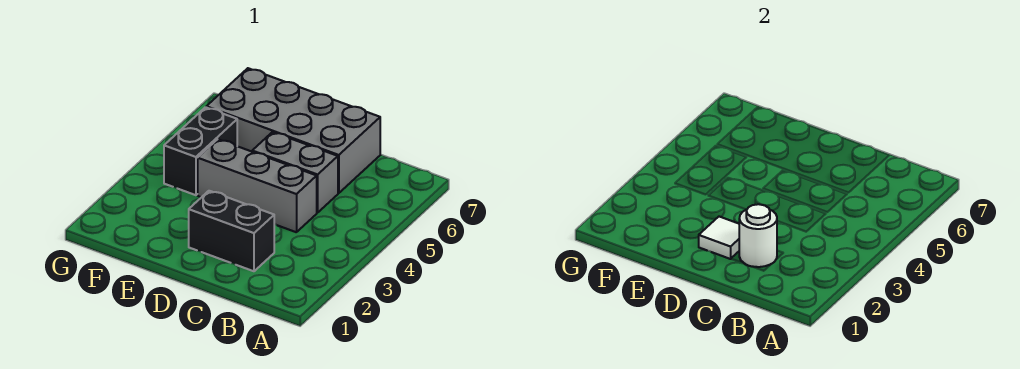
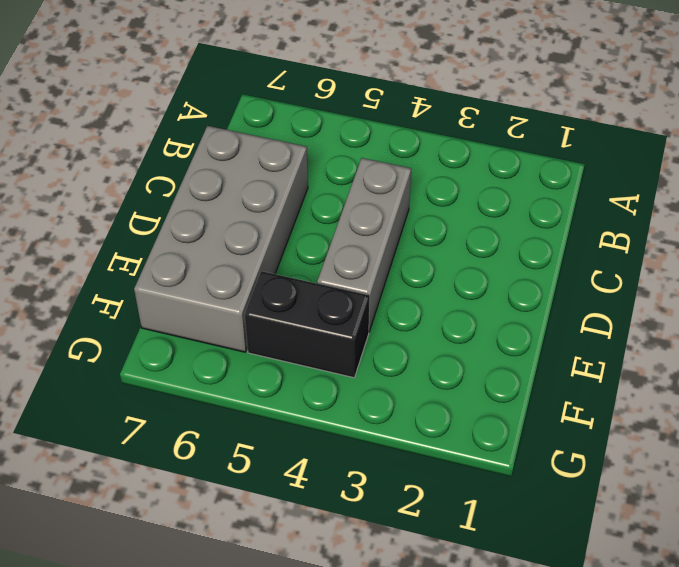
none -> black brick C2:D2 level 1
none -> grey brick C5:D5 level 1

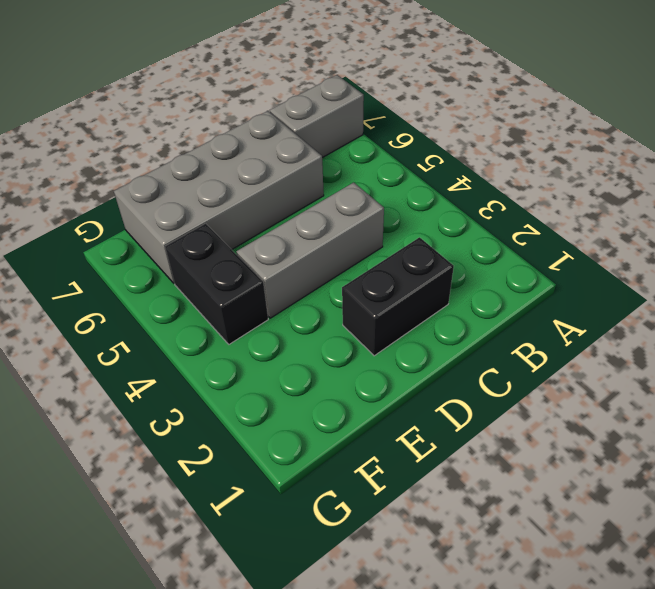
grey brick A7:B7 level 1 -> grey brick C5:D5 level 1
none -> white round brick C2 level 2
none -> white tile D2 level 2

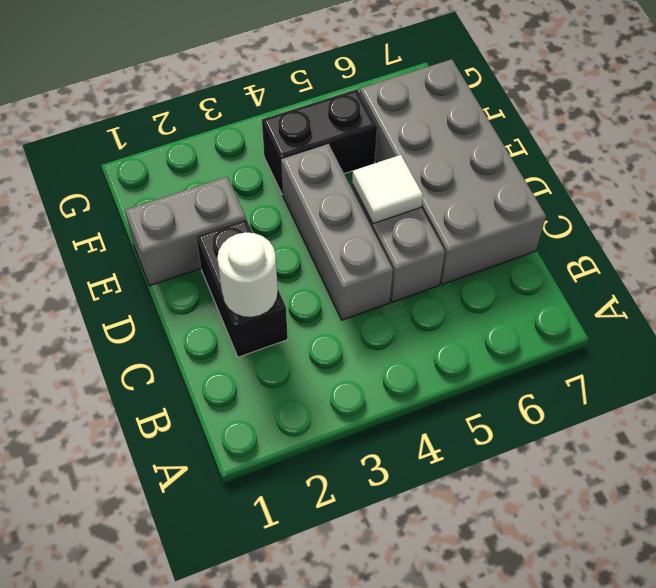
white tile D5 level 2 -> white tile D2 level 2
grey brick E1:E2 level 1 -> none

